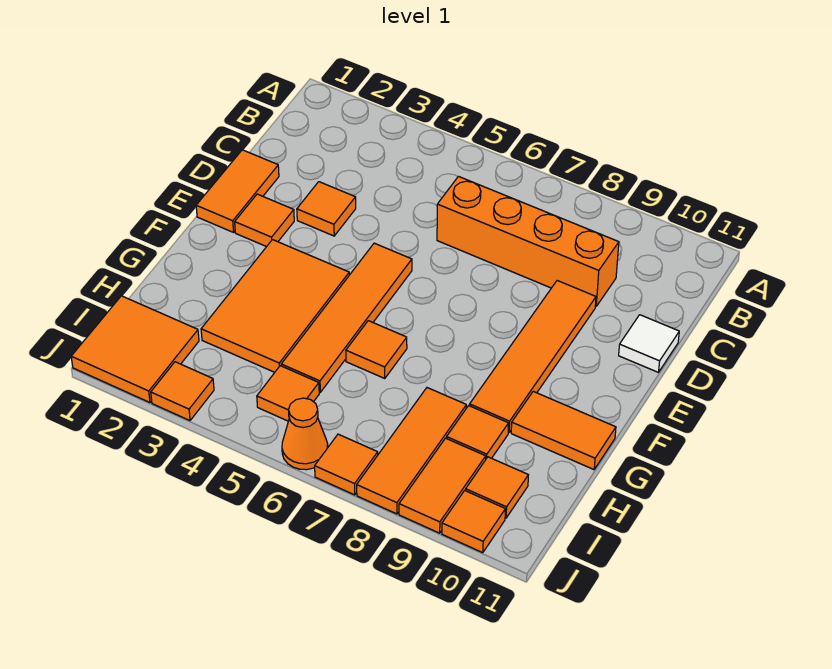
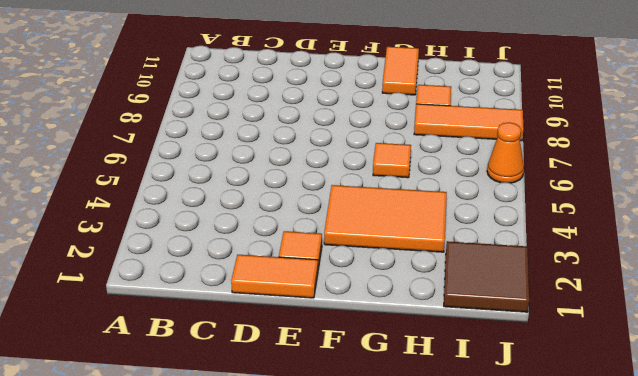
brown tile I1:J2 level 1 -> orange tile I1:J2 level 1
none -> orange brick C6:C9 level 1
none -> orange tile D3 level 1
none -> orange tile D9:G9 level 1

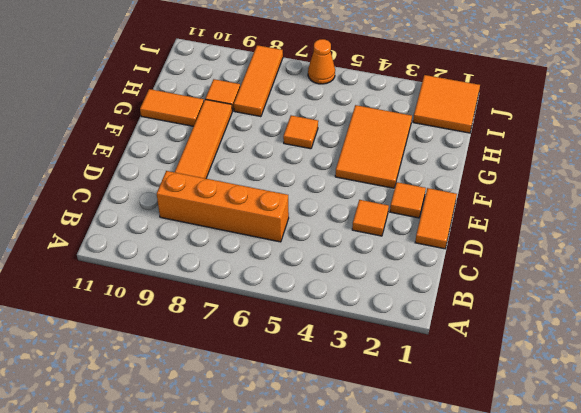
none -> white tile D11 level 1
none -> orange tile E5:H5 level 1
none -> orange tile I5 level 1

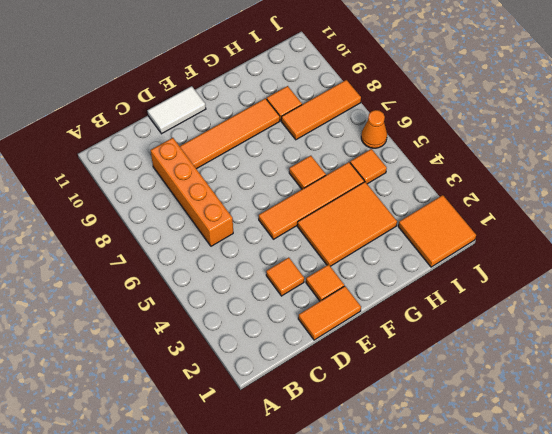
white tile D11:E11 level 1 -> white tile D11 level 1
none -> orange tile G10:G11 level 1
none -> orange tile I9:J9 level 1
none -> orange tile I10 level 1

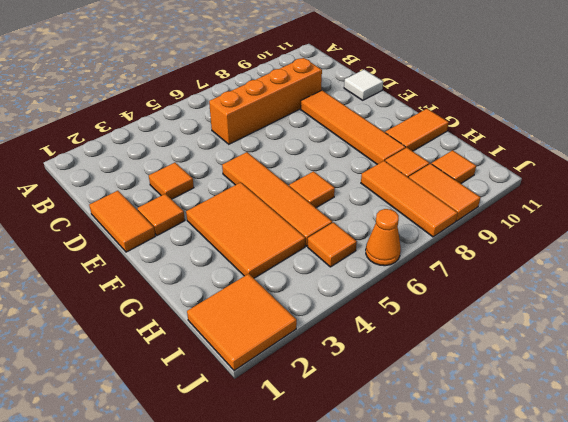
none -> orange tile J3 level 1
none -> orange tile J7 level 1
none -> orange tile J10 level 1

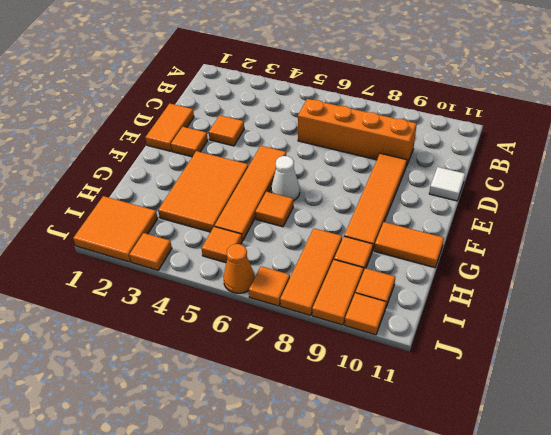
white cone F6 level 1 -> none

